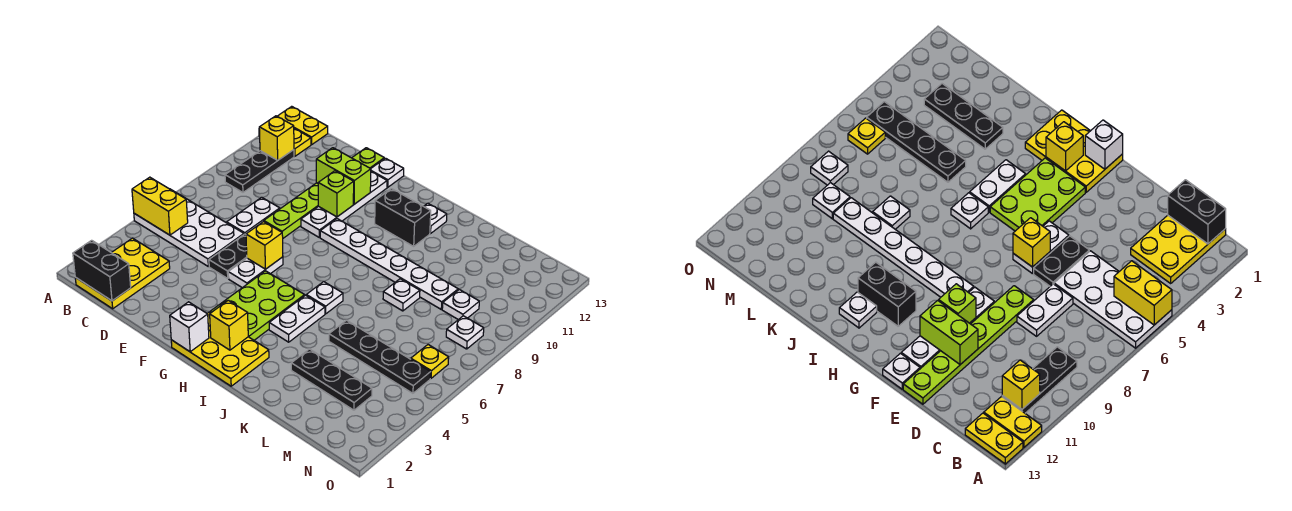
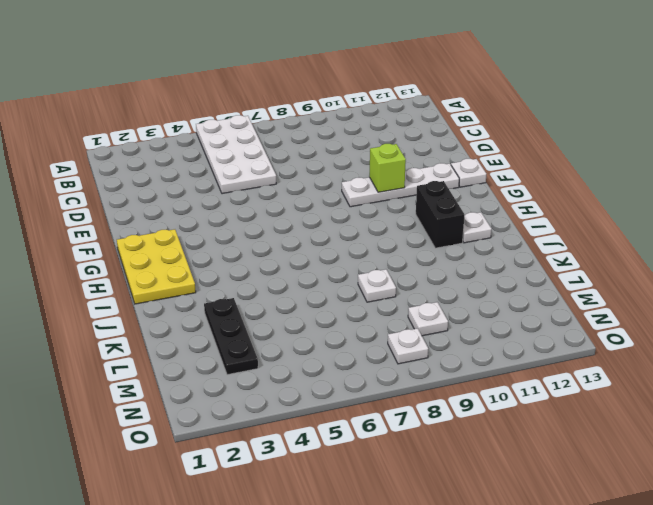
none -> yellow plate A12:B12 level 1
none -> yellow plate A13:B13 level 1
none -> yellow plate B1:C3 level 1
none -> black plate B9:B11 level 1

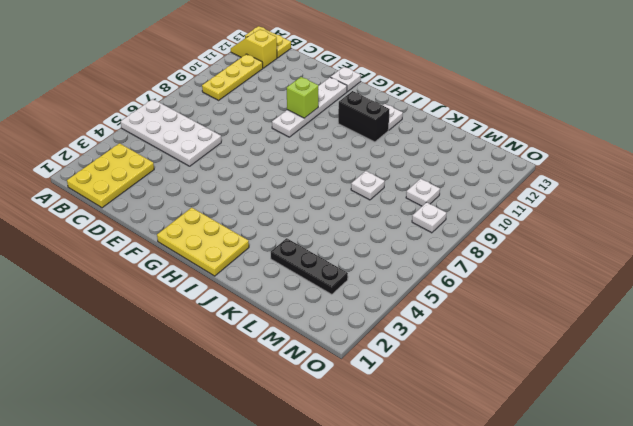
yellow slope A12:B12 level 1 top B -> yellow plate A12:B12 level 1
yellow plate B9:B11 level 1 -> black plate B9:B11 level 1
none -> white plate D7:D8 level 1
none -> black plate E5:E6 level 1
none -> lime plate E8:E13 level 1
none -> white plate F5:F6 level 1

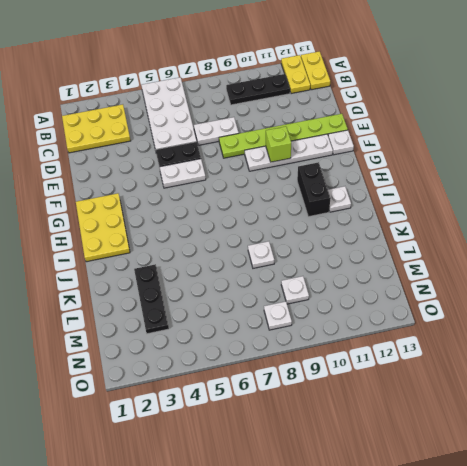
none -> lime plate G3:H5 level 1
none -> white plate G9:L9 level 1
none -> white plate I4:I5 level 1
none -> white plate I6 level 1

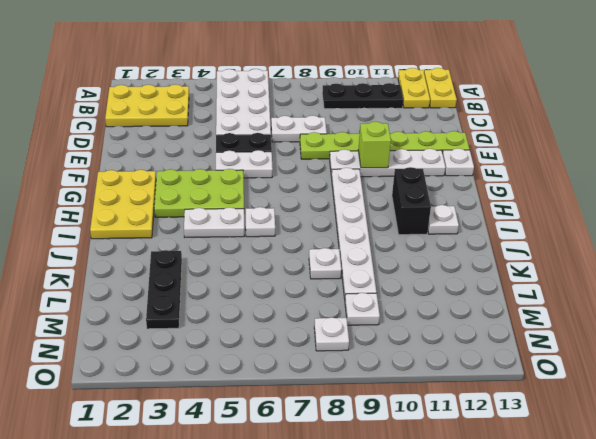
none -> black plate K5:N5 level 1
none -> yellow plate N6 level 1
none -> yellow brick A5:B5 level 2
none -> black brick B1:C1 level 2

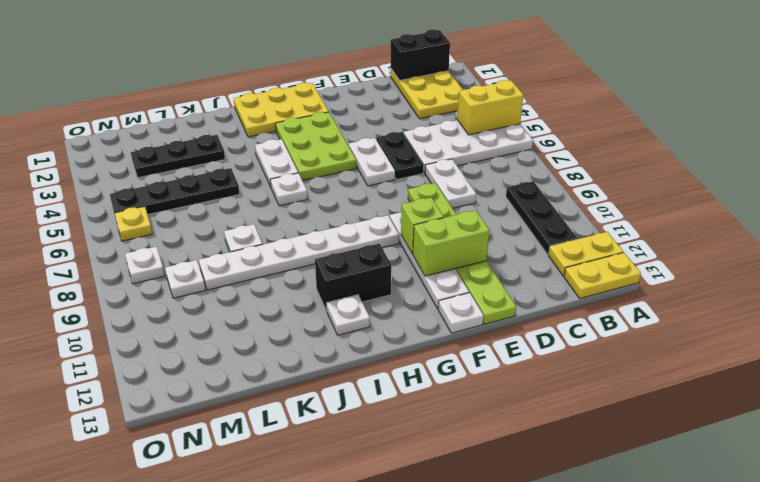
none -> yellow brick B11 level 2
none -> yellow brick F6 level 2
none -> white brick G1 level 2
none -> yellow brick H2 level 2

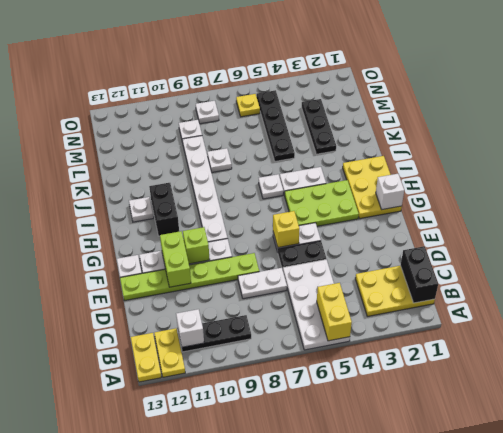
white brick B11 level 2 -> yellow brick B11 level 2
none -> yellow brick H2 level 2

